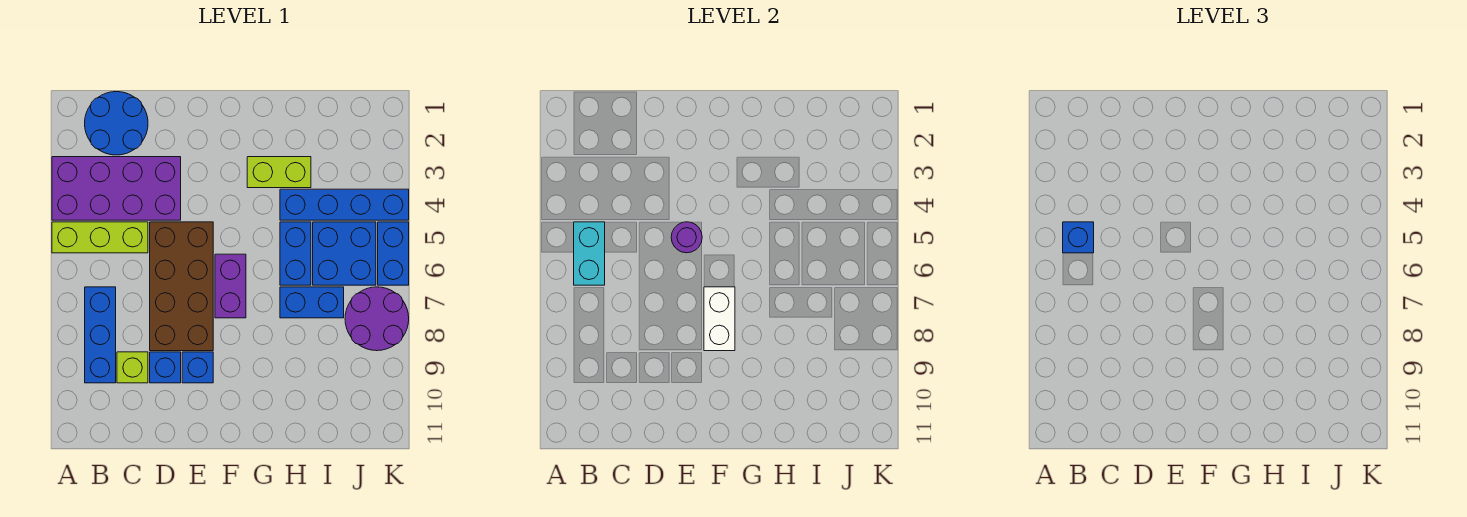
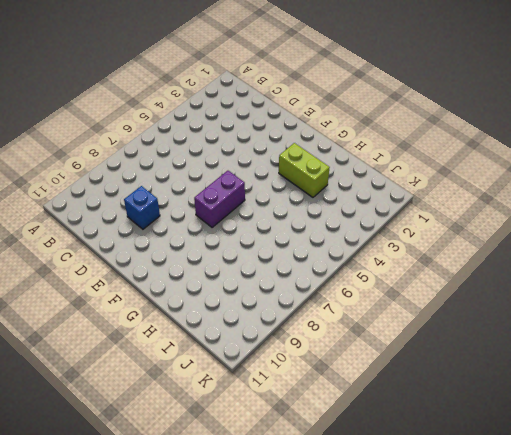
none -> purple brick A3:D4 level 1
none -> lime brick A5:C5 level 1
none -> blue round brick B1:C2 level 1

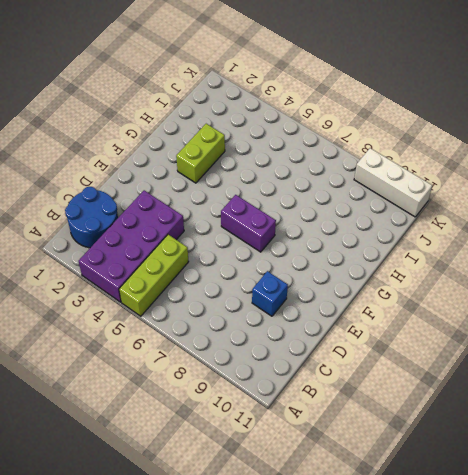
white brick K9:K11 level 1 -> none
none -> blue brick B7:B9 level 1
none -> lime brick C9 level 1
none -> brown brick D5:E8 level 1

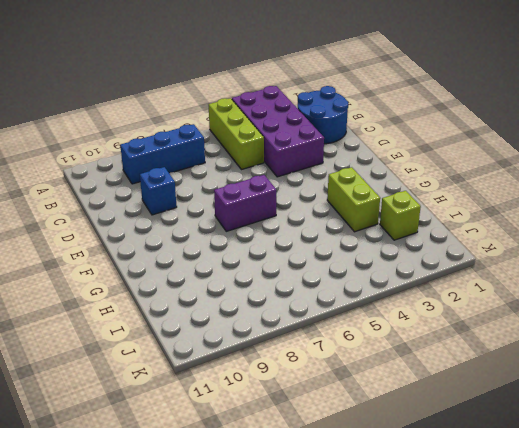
lime brick I2 level 1 -> lime brick C9 level 1
none -> brown brick D5:E8 level 1
none -> blue brick E9 level 1
none -> blue brick H4:K4 level 1

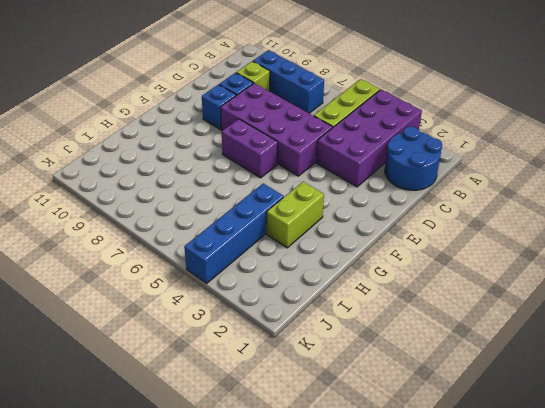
purple brick D5:E8 level 1 -> brown brick D5:E8 level 1
none -> blue brick H5:H6 level 1
none -> blue brick H7:I7 level 1
none -> blue brick I5:J6 level 1

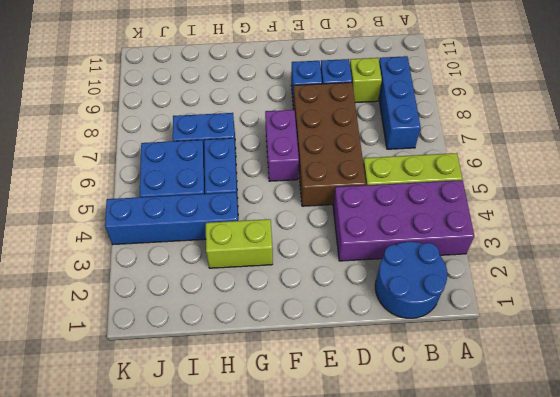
none -> purple round brick J7:K8 level 1
none -> blue brick K5:K6 level 1
none -> cyan brick B5:B6 level 2

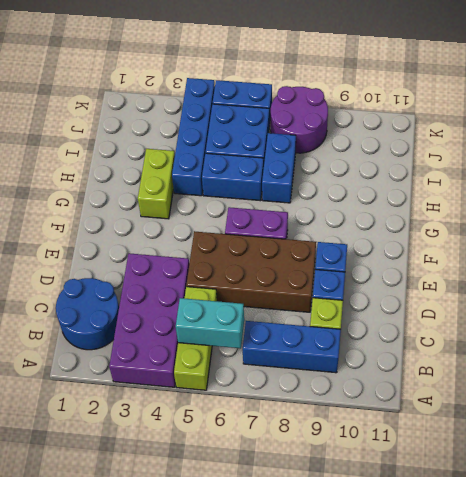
none -> purple round brick E5 level 2
none -> white brick F7:F8 level 2
none -> blue brick B5 level 3

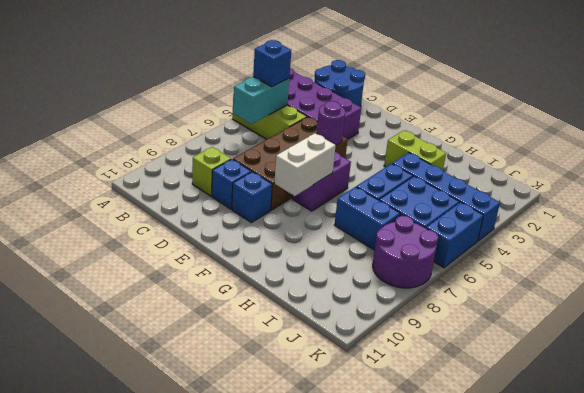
none -> blue brick B7:B9 level 1

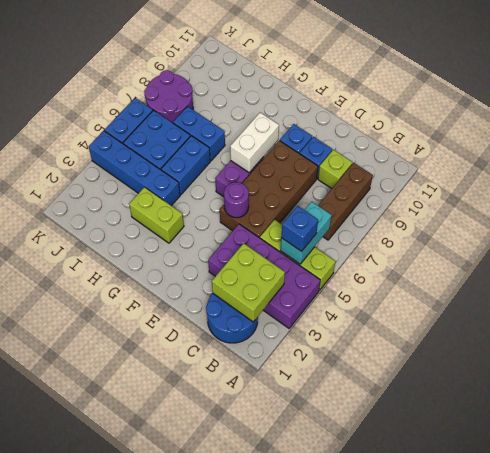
lime brick B2:C3 level 2 -> none
brown brick B7:B9 level 1 -> blue brick B7:B9 level 1

